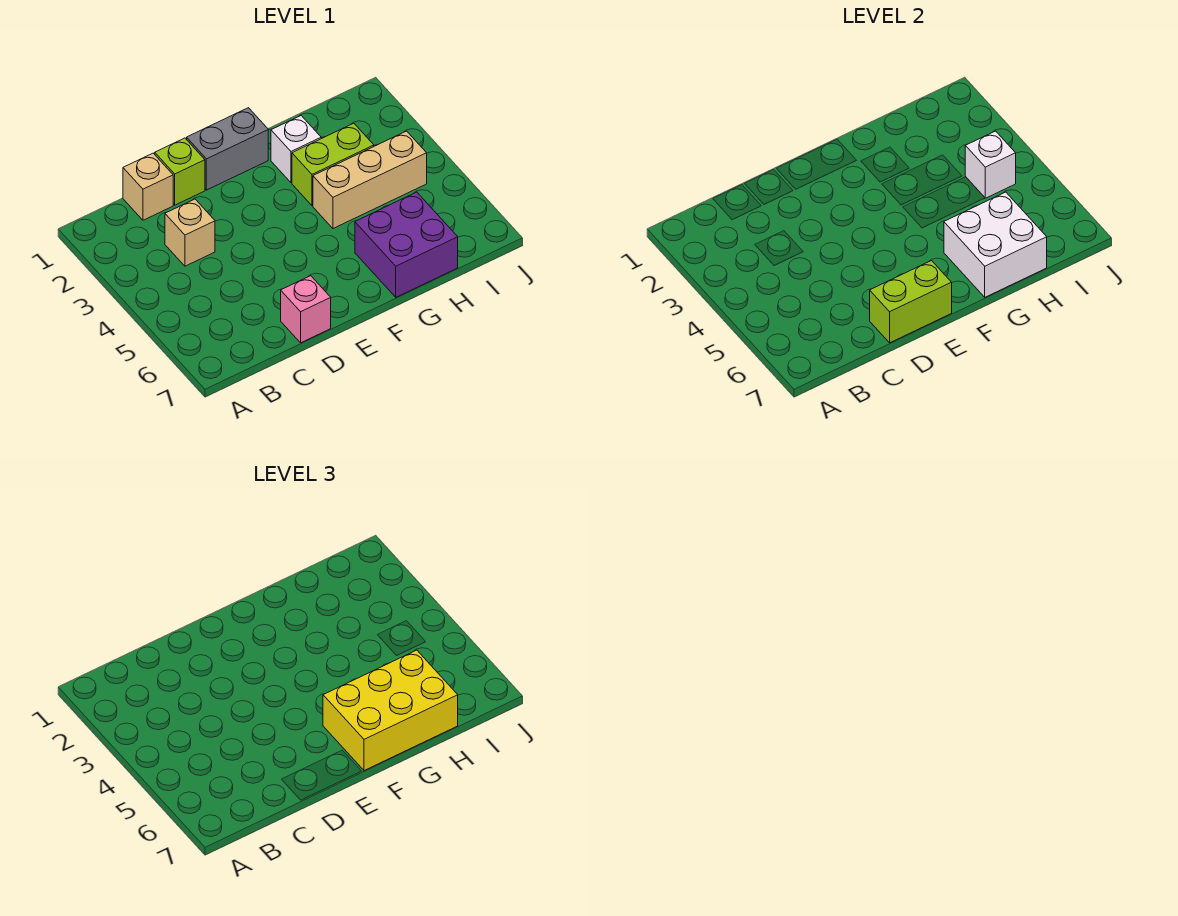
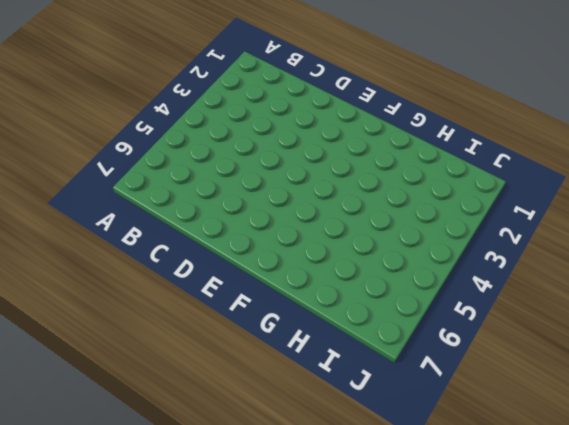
none -> tan brick C1 level 1
none -> tan brick C3 level 1
none -> lime brick D1 level 1

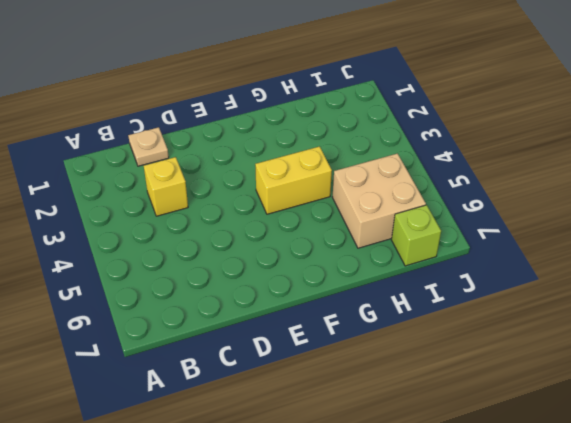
tan plate C1 level 1 -> tan brick C1 level 1
yellow brick C3 level 1 -> tan brick C3 level 1
yellow brick F4:G4 level 1 -> tan brick G4:I4 level 1
tan brick H5:I6 level 1 -> purple brick G6:H7 level 1
lime brick I7 level 1 -> lime brick D1 level 1
none -> pink brick D7 level 1
none -> grey brick E1:F1 level 1
none -> white brick G2 level 1

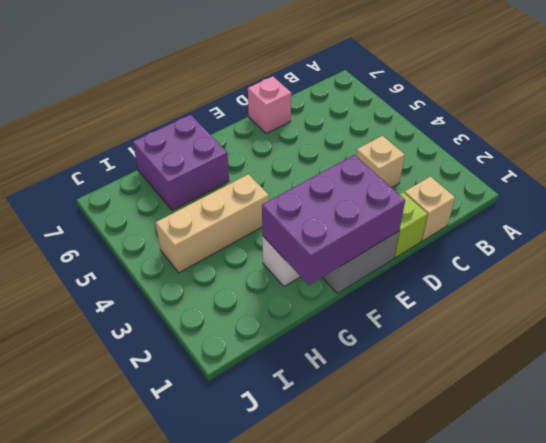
purple brick E1:G2 level 2 -> none
none -> lime brick G3:H3 level 1
none -> lime brick D7:E7 level 2
none -> white brick G6:H7 level 2

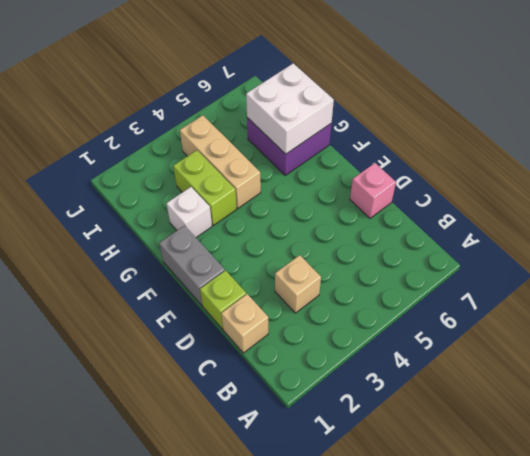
none -> lime brick D7:E7 level 2
none -> white brick I4 level 2
none -> yellow brick F6:H7 level 3

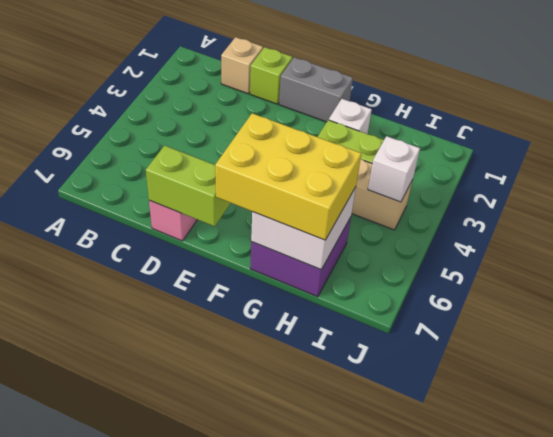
none -> tan brick C3 level 1

